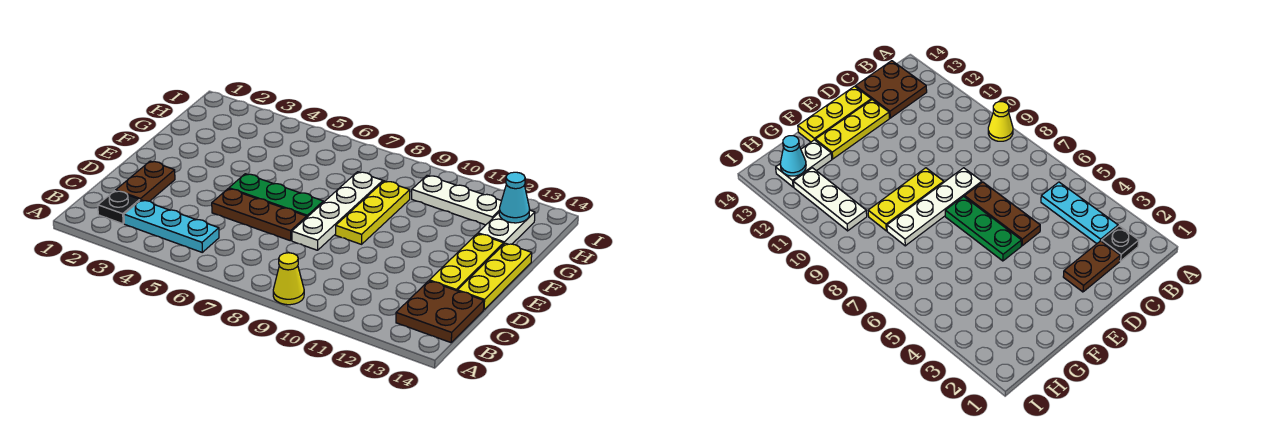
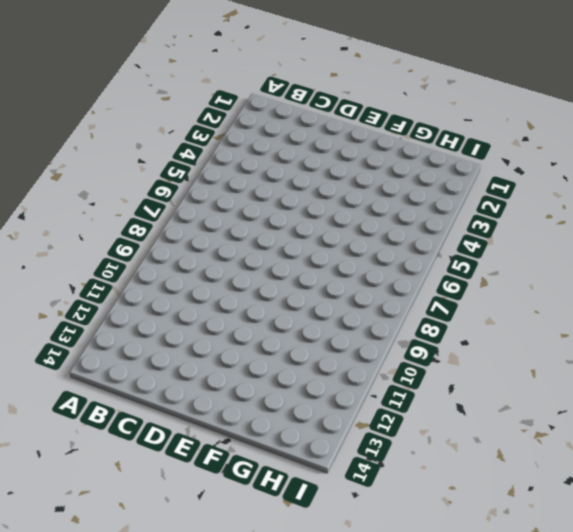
none -> yellow cone A9 level 1
none -> black plate B2 level 1
none -> cyan plate B3:B5 level 1

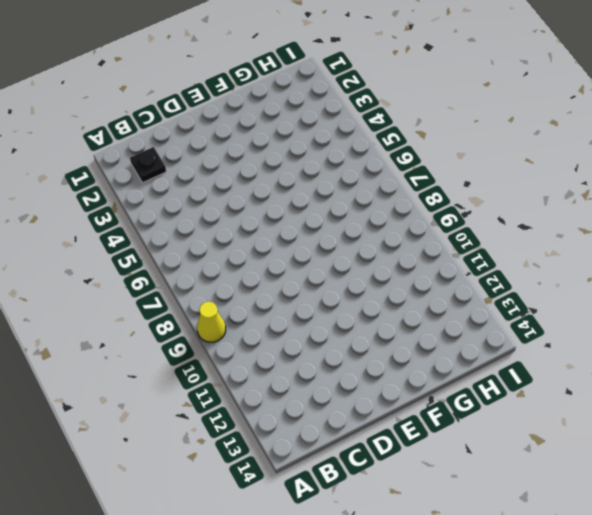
none -> cyan plate B3:B5 level 1
none -> brown plate B13:C14 level 1
none -> brown plate C2:D2 level 1

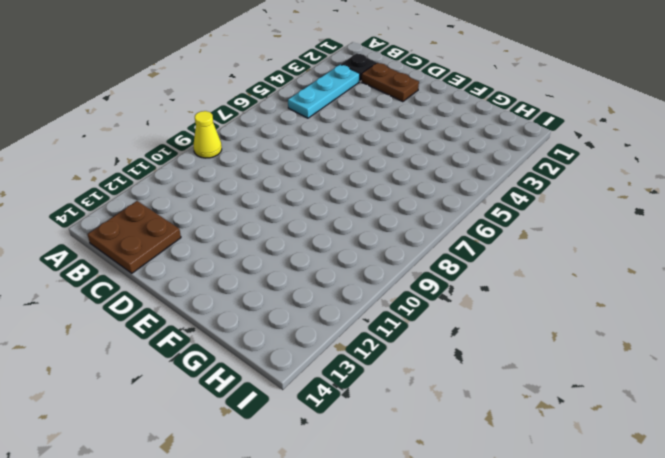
none -> brown plate D5:D7 level 1
none -> white plate D8:G8 level 1
none -> yellow plate D13:F13 level 1

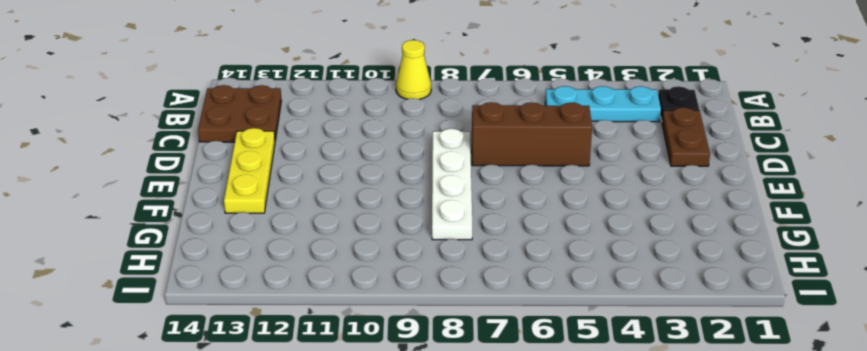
brown brick D5:D7 level 1 -> brown plate D5:D7 level 1
none -> yellow plate D14:F14 level 1
none -> green plate E5:E7 level 1
none -> yellow plate E9:G9 level 1

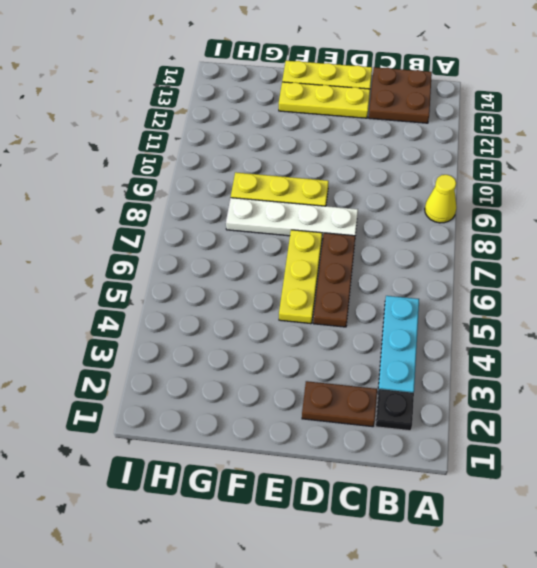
yellow plate E5:E7 level 1 -> green plate E5:E7 level 1
none -> white plate G13:H13 level 1
none -> white plate H10:H12 level 1
none -> cyan cone H13 level 2

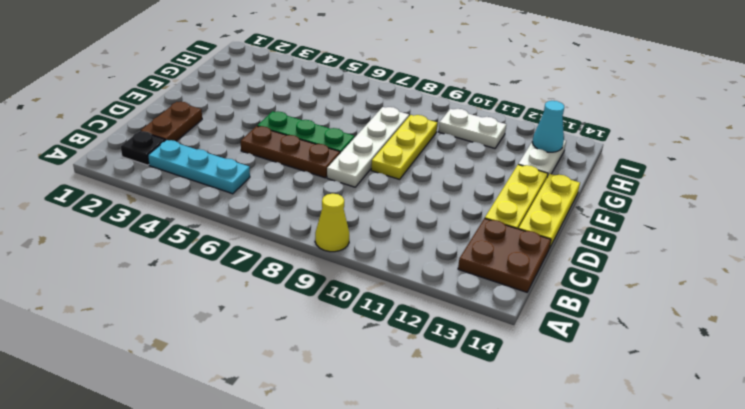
white plate H10:H11 level 1 -> white plate H10:H12 level 1

